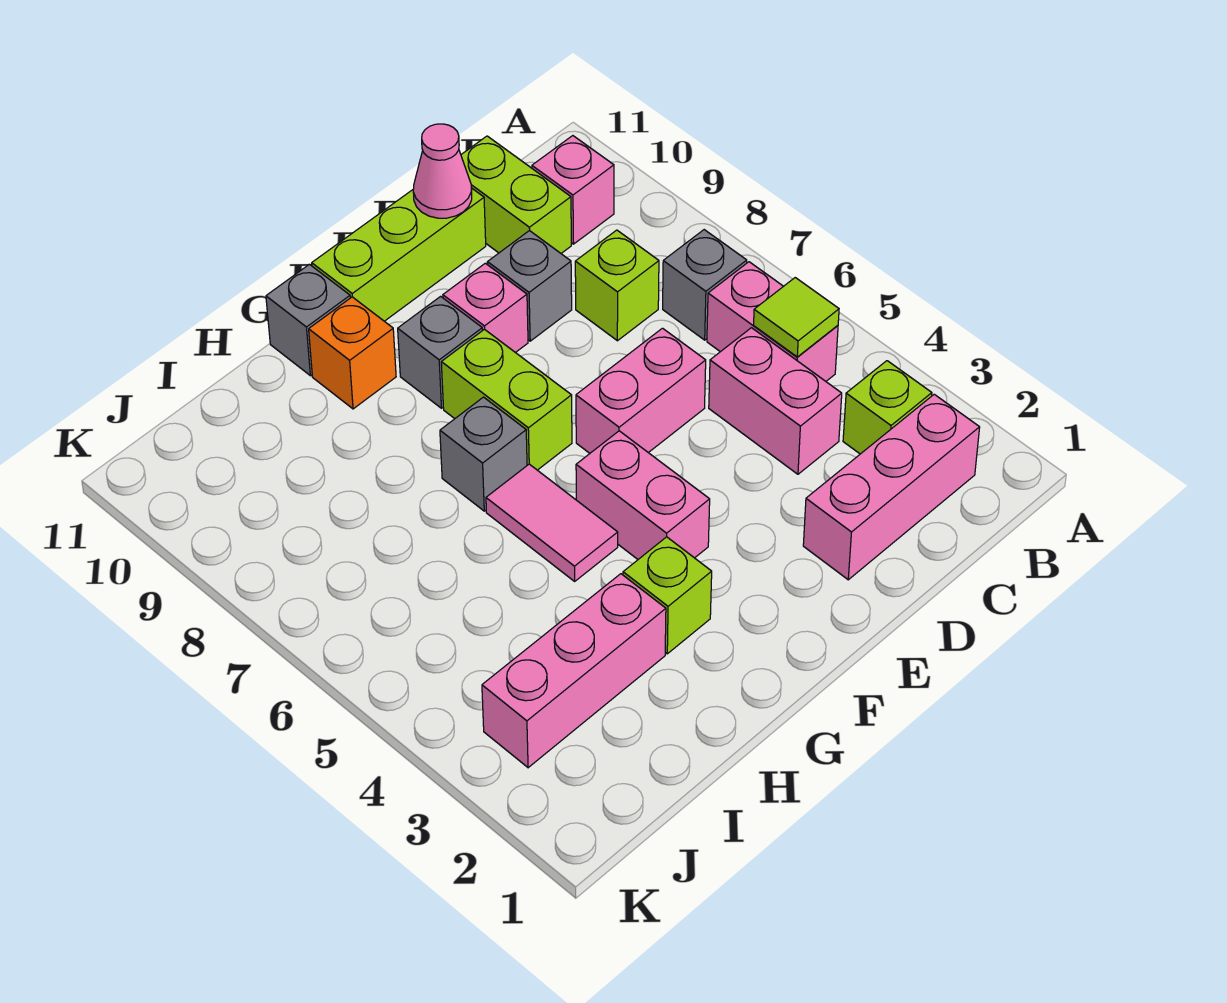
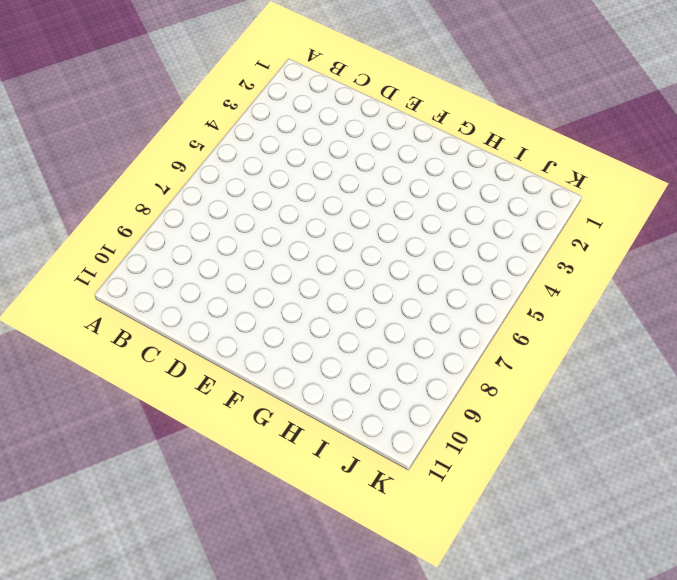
none -> pink brick B2:D2 level 1
none -> lime brick B3 level 1
none -> pink brick B5:B6 level 1

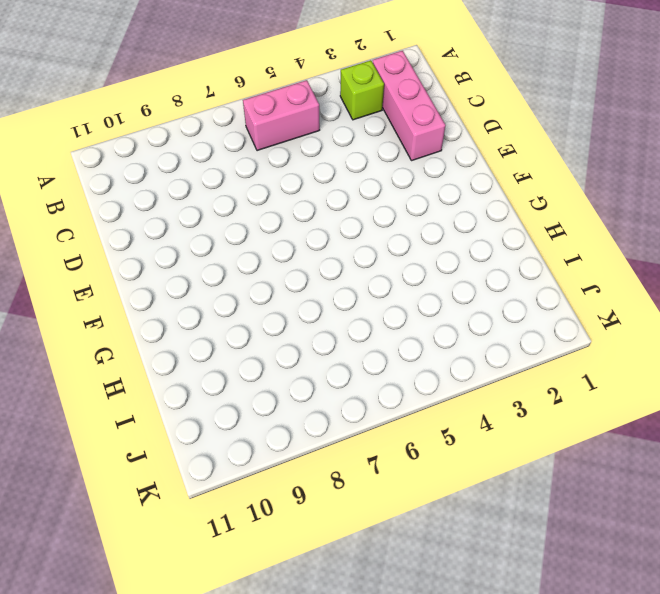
none -> grey brick B7 level 1
none -> pink brick B10 level 1
none -> pink brick C4:C5 level 1

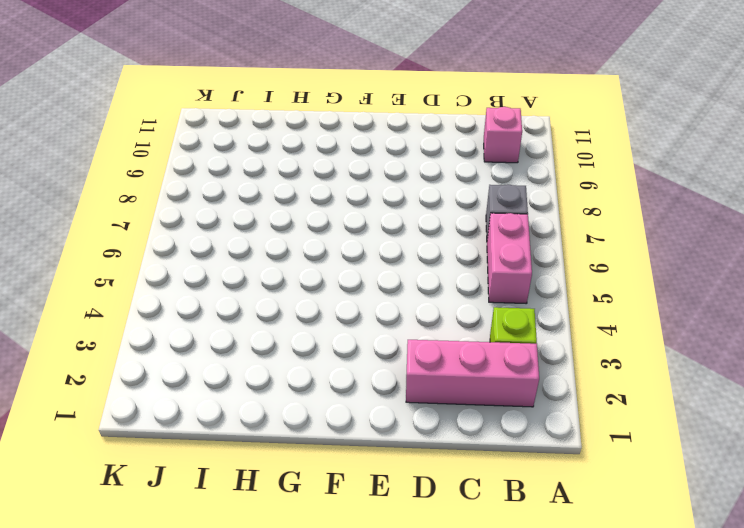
none -> pink brick C4:C5 level 1
none -> lime brick C8 level 1
none -> lime brick C10:C11 level 1

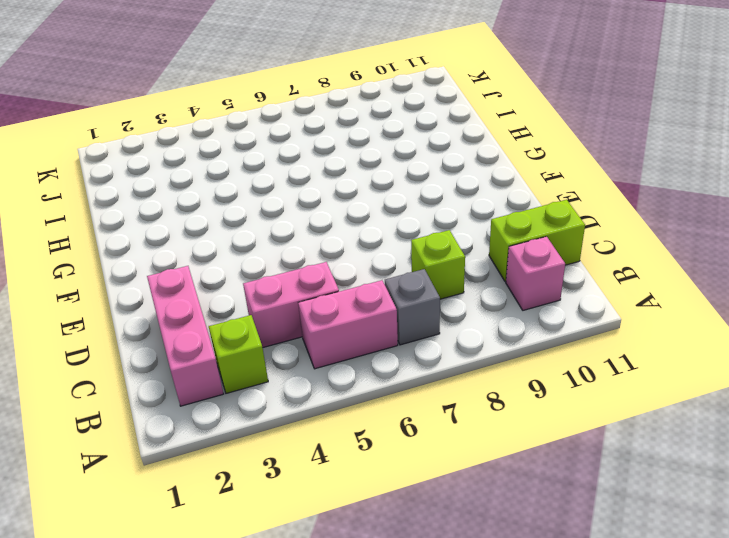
none -> pink brick D6:E6 level 1
none -> grey brick D9 level 1
none -> lime brick D11:F11 level 1

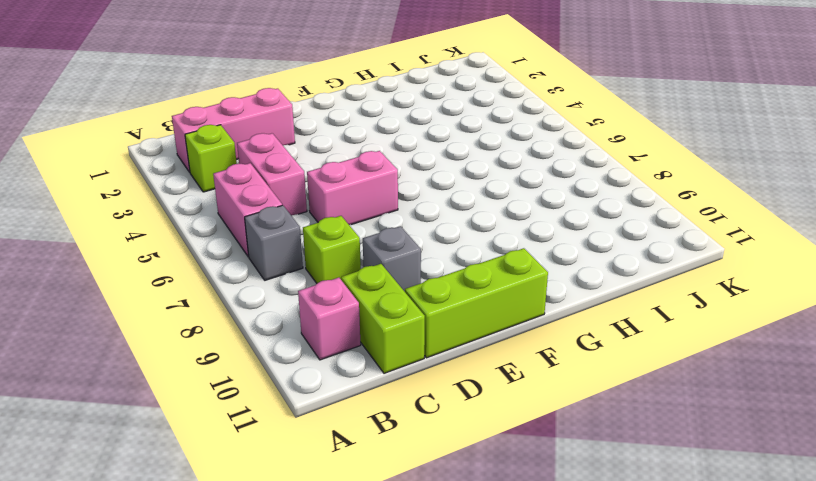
none -> pink brick E9 level 1
none -> pink brick F4:F5 level 1
none -> lime brick F7:F8 level 1

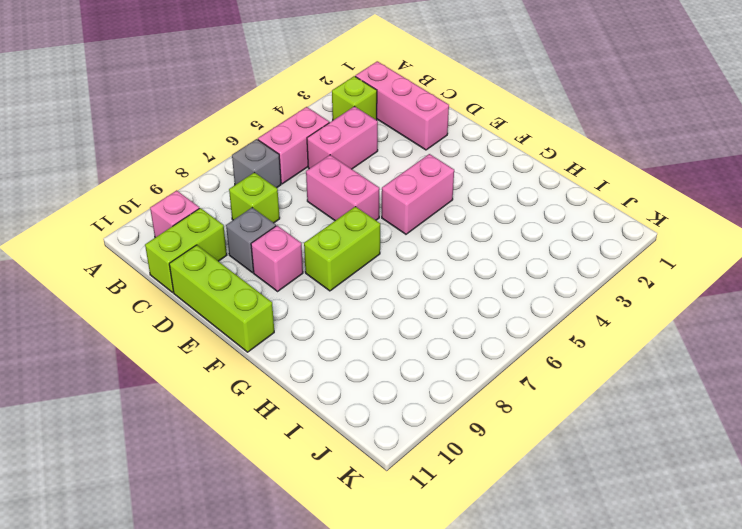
none -> grey brick F9 level 1
none -> lime brick G3 level 1
none -> pink tile G5:G6 level 1

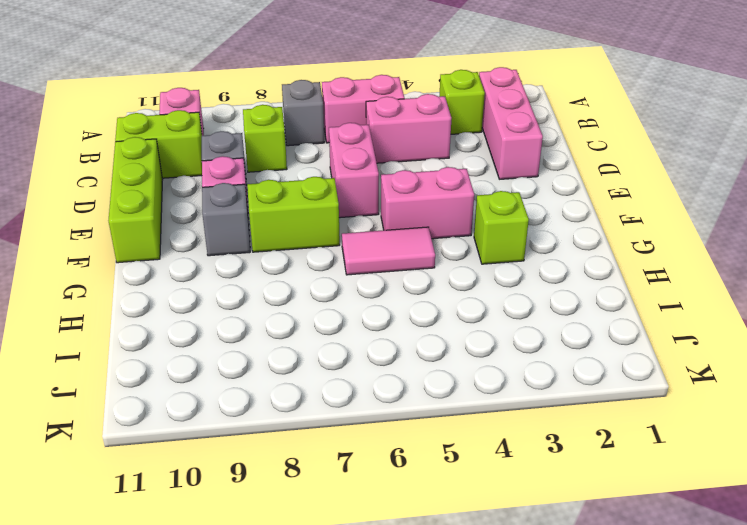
none -> grey brick G7 level 1
none -> orange brick G10 level 1
none -> grey brick G11 level 1

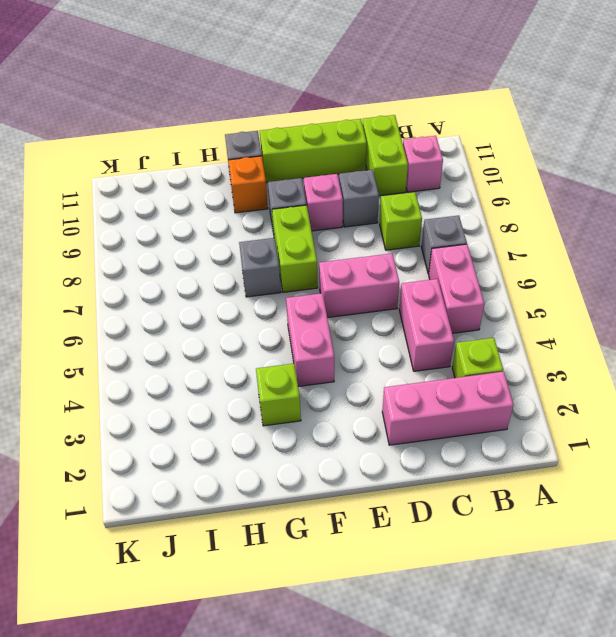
none -> pink tile G5:G6 level 1
none -> pink brick H3:J3 level 1
none -> lime tile B5 level 2

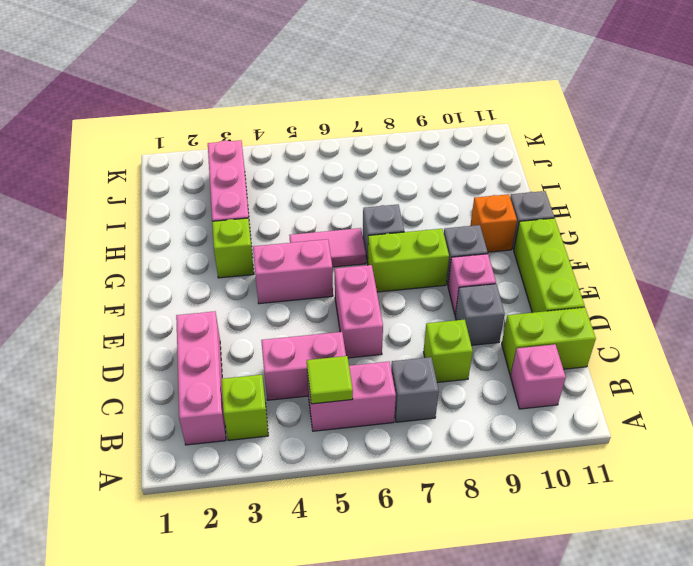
none -> pink cone D11 level 2

